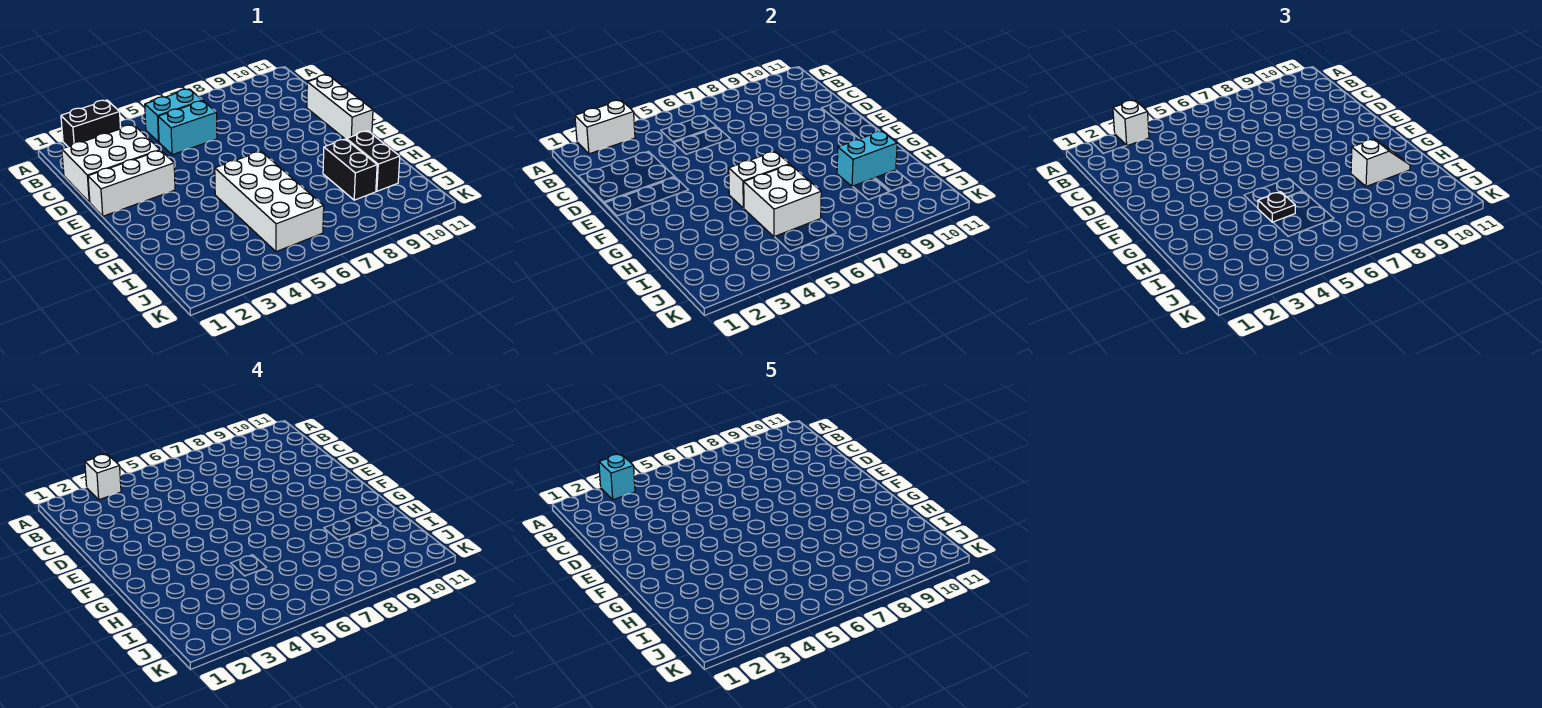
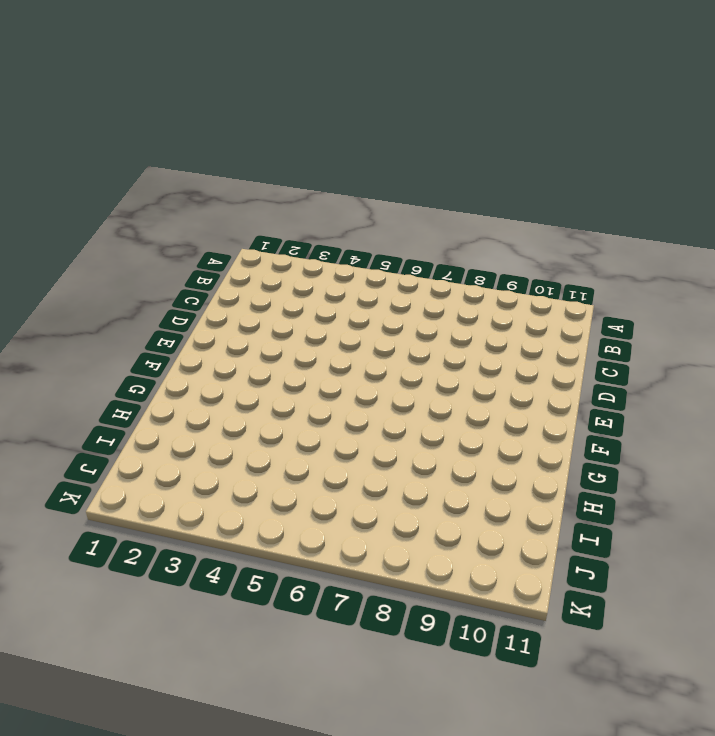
none -> black brick A2:A3 level 1
none -> cyan brick B5:B6 level 1
none -> white brick C1:D3 level 1

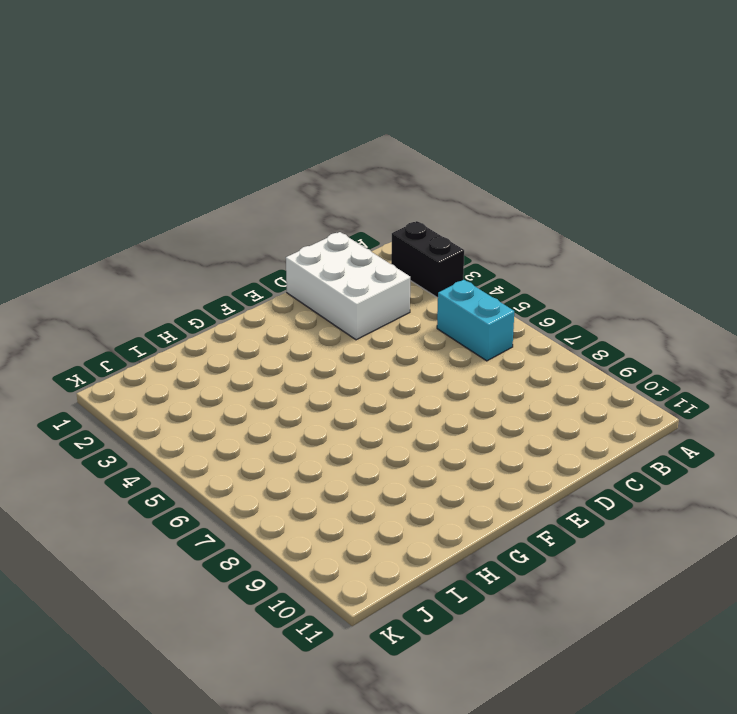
none -> cyan brick C5:C6 level 1
none -> white brick D11:F11 level 1
none -> white brick E1:E3 level 1

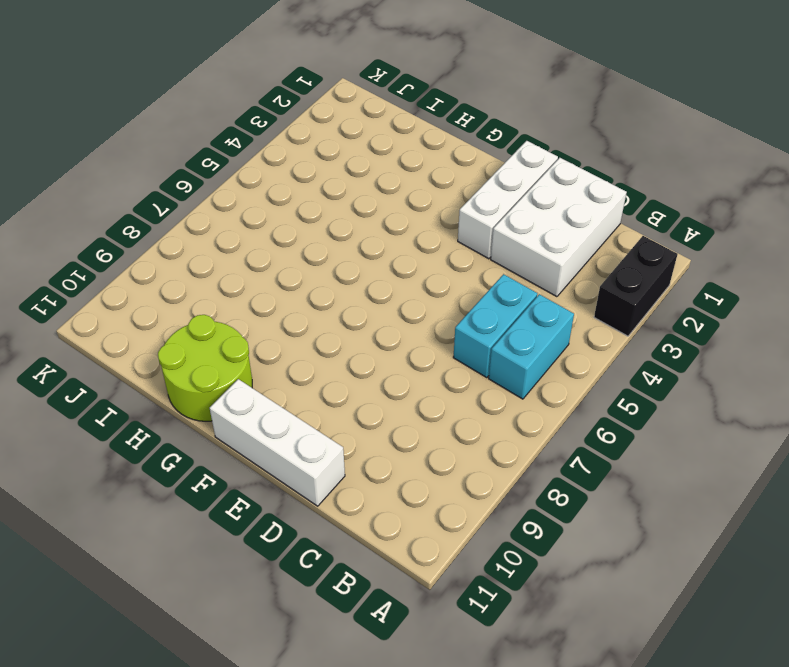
lime round brick G10:H11 level 1 -> black brick H10:I10 level 1
none -> white brick G5:J6 level 1
none -> black brick H9:I9 level 1
none -> white brick A2:A3 level 2

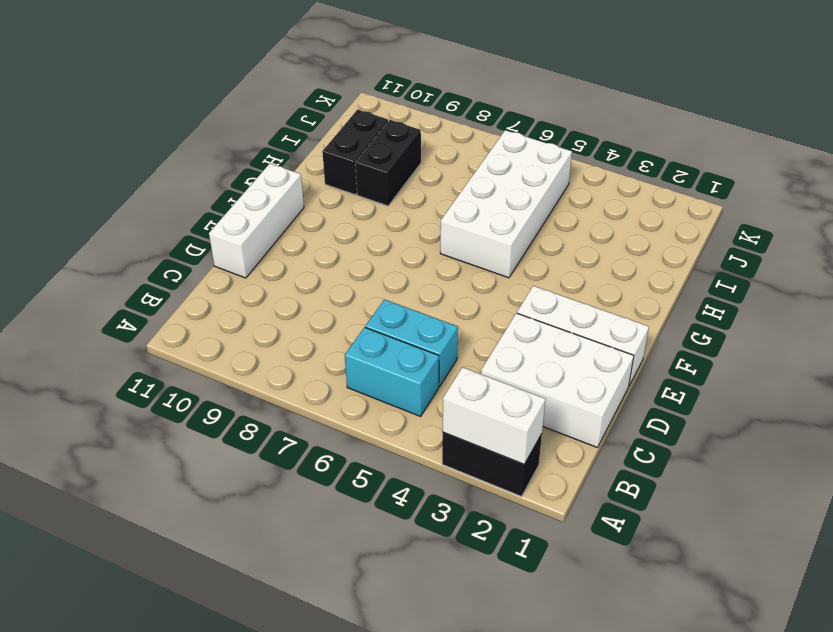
none -> white brick G5:G6 level 2
none -> white brick H5:I6 level 2
none -> cyan brick H9:H10 level 2

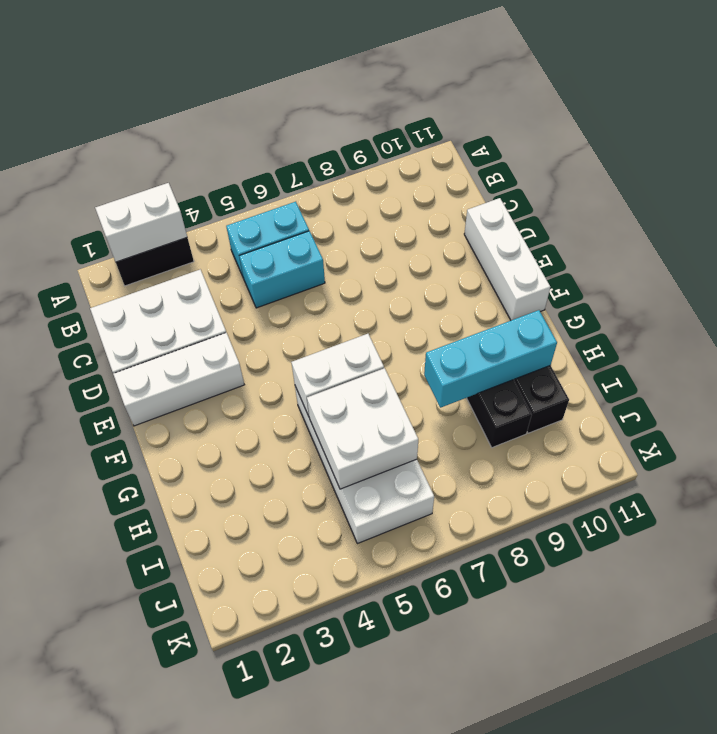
cyan brick H8:H10 level 2 -> cyan brick H9:H10 level 2
none -> white brick A3 level 3
none -> black plate H5 level 3
none -> white slope H9:H10 level 3 top 9

